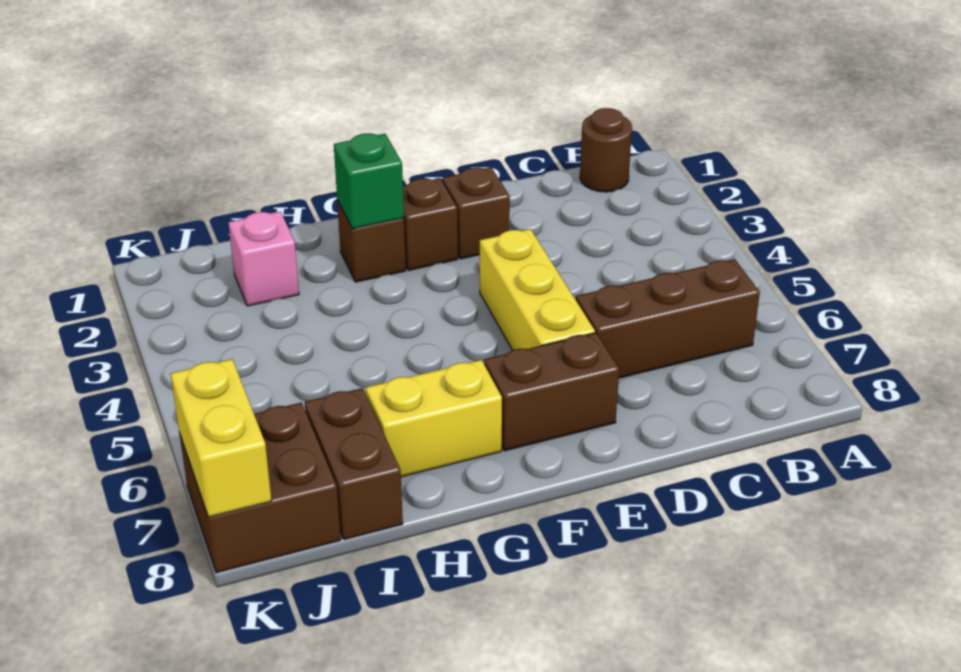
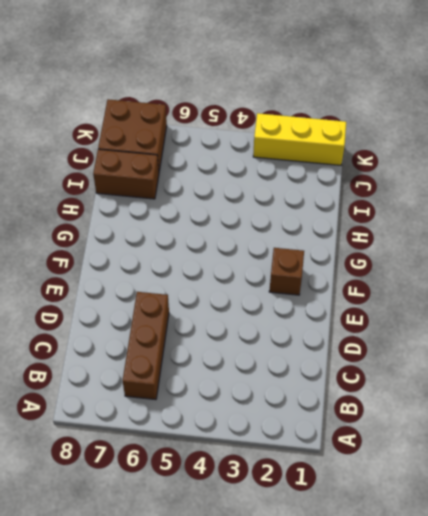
yellow brick K1:K3 level 1 -> yellow brick E4:E6 level 1
none -> brown round brick B1 level 1
none -> brown brick E2 level 1
none -> brown brick E7:F7 level 1

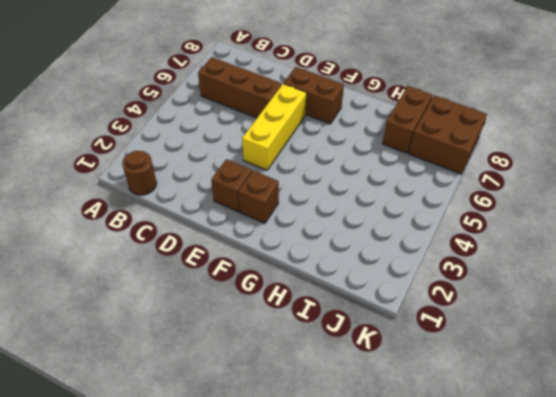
none -> brown brick G2 level 1
none -> yellow brick G7:H7 level 1
none -> pink brick I2 level 1

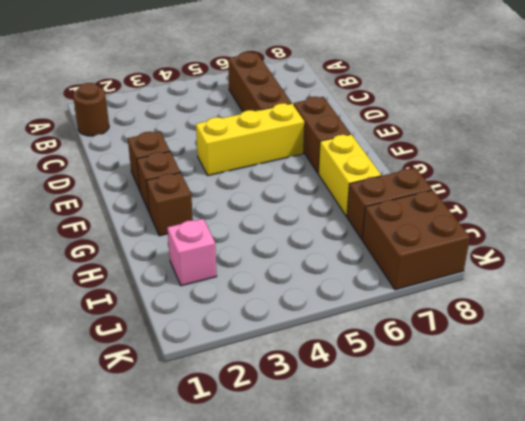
none -> green brick G2 level 2
none -> yellow brick K7:K8 level 2

